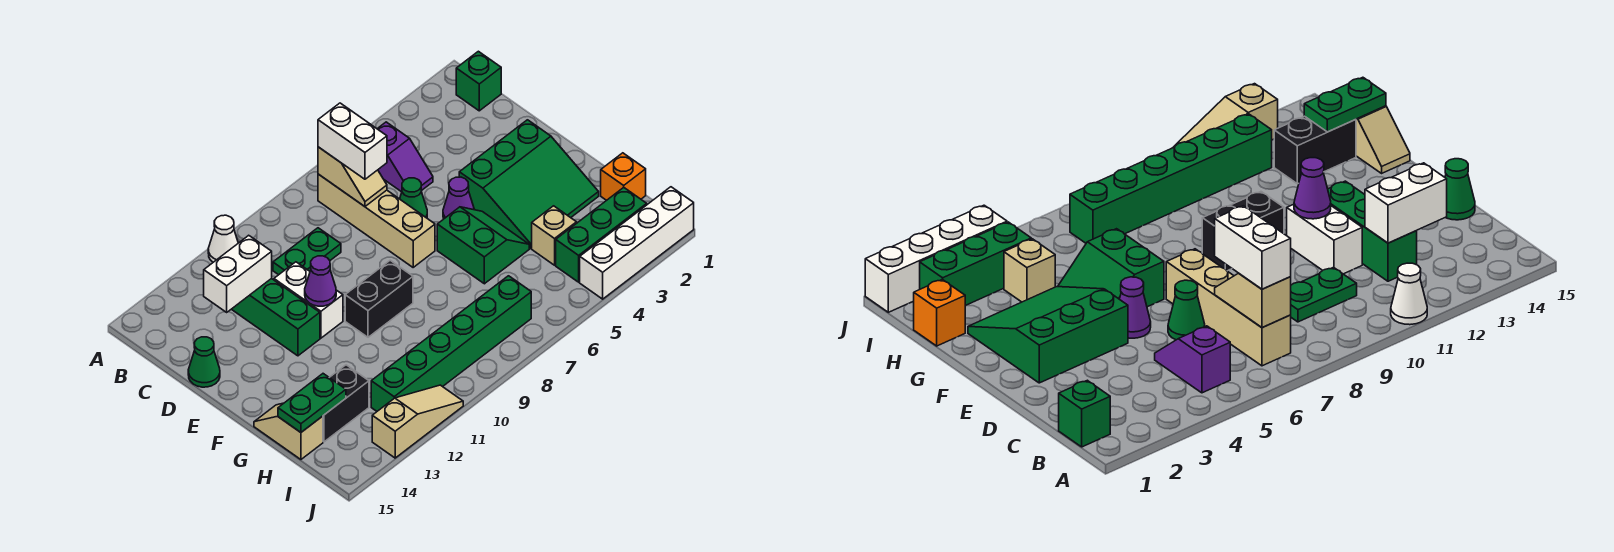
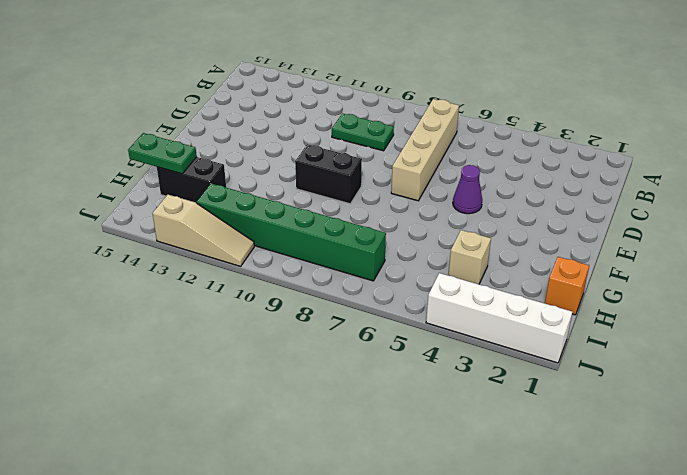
none -> white cone A11 level 1
none -> green brick B1 level 1
none -> purple slope B5:C5 level 1 top B

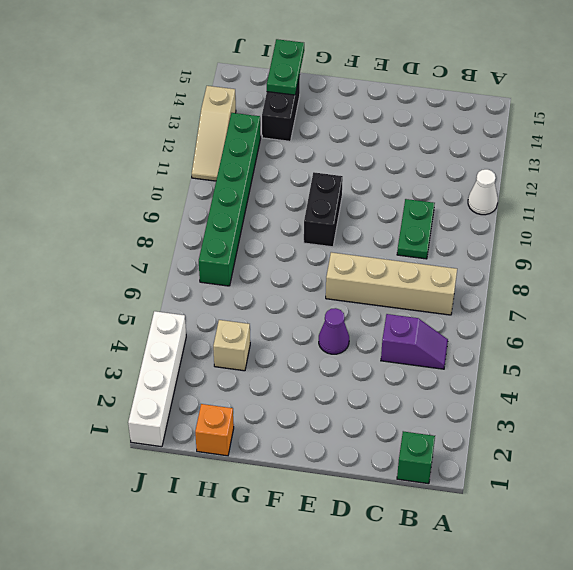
purple slope B5:C5 level 1 top C -> purple slope B5:C5 level 1 top B
none -> green brick C12:E12 level 1
none -> green cone D6 level 1
none -> white brick D11:E11 level 1

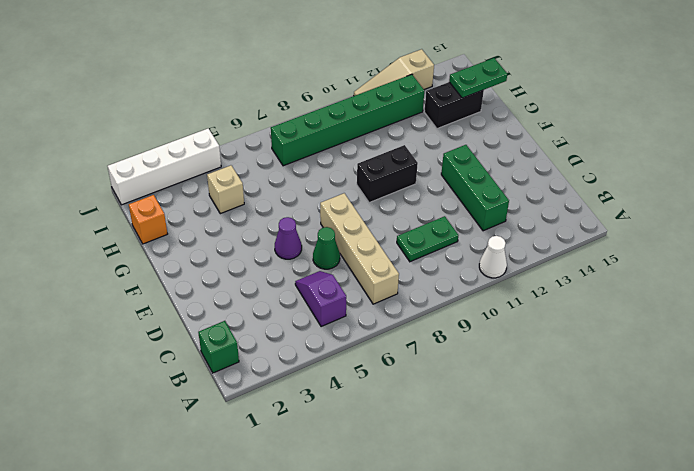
none -> white brick D11:E11 level 1
none -> green cone D15 level 1
none -> green slope E2:G4 level 1 top E

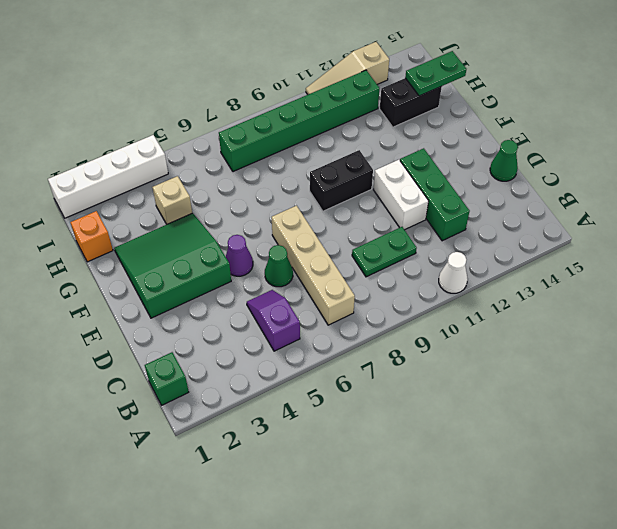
none -> green slope F5:G6 level 1 top 6
none -> tan slope G15:H15 level 1 top H
none -> green brick I2:I4 level 1

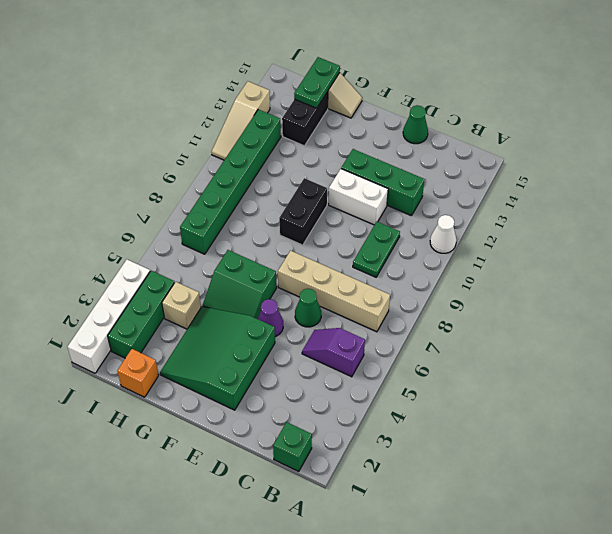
none -> tan slope B7:C7 level 2 top B
none -> white brick C12:C13 level 2
none -> purple cone E11 level 2

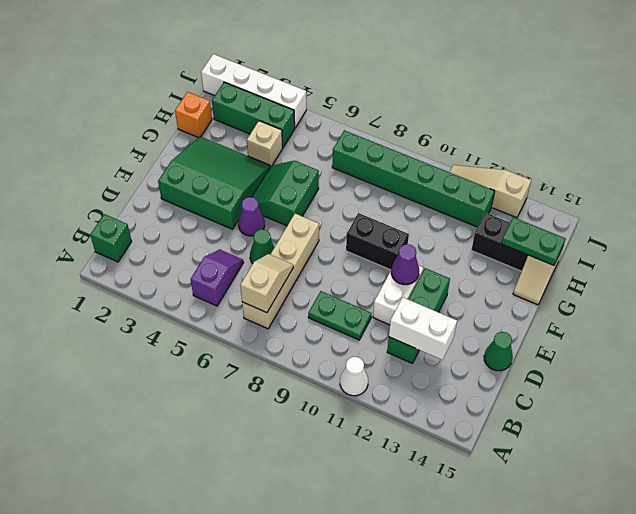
none -> white brick B7:C7 level 3

